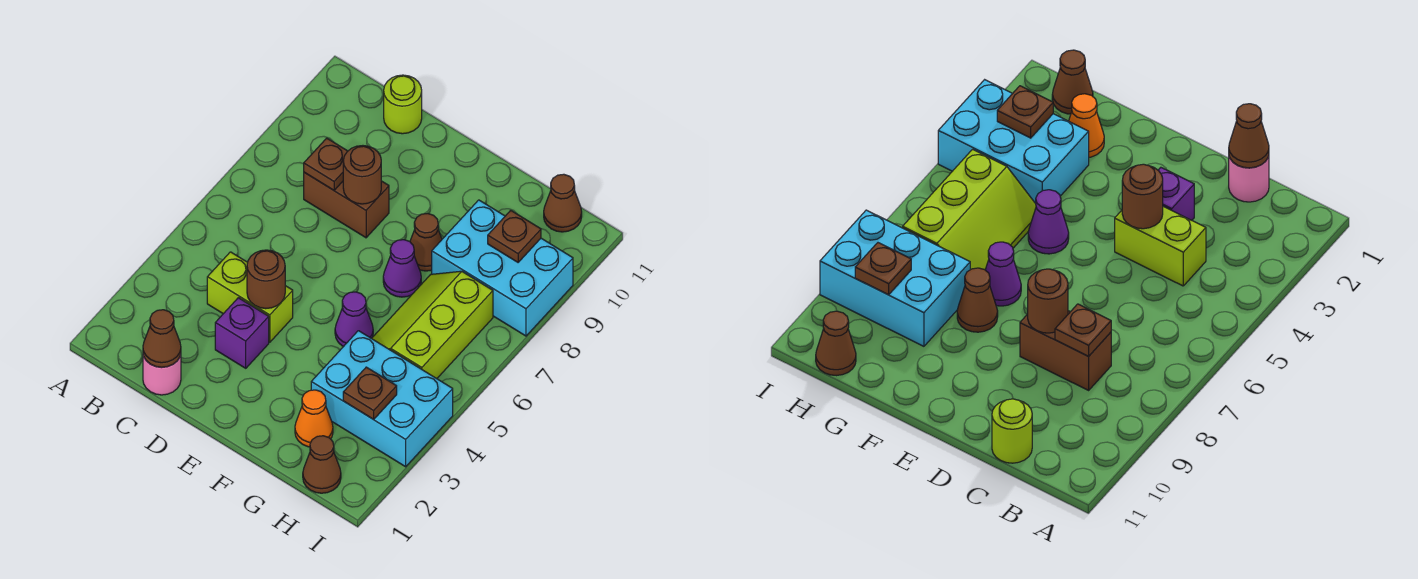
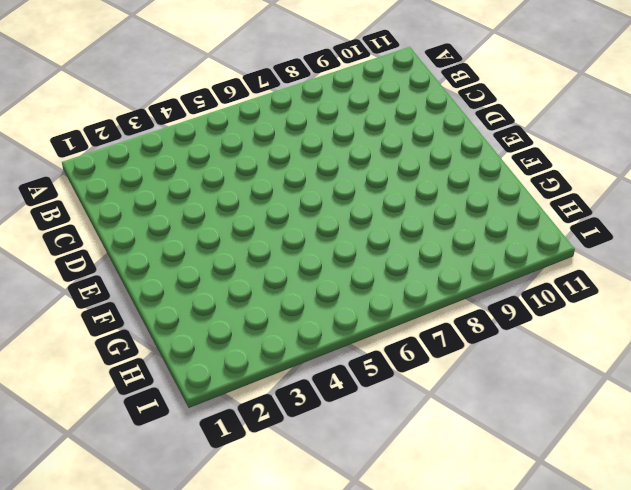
none -> pink round brick C1 level 1
none -> lime brick C4:D4 level 1
none -> brown brick C8:D8 level 1

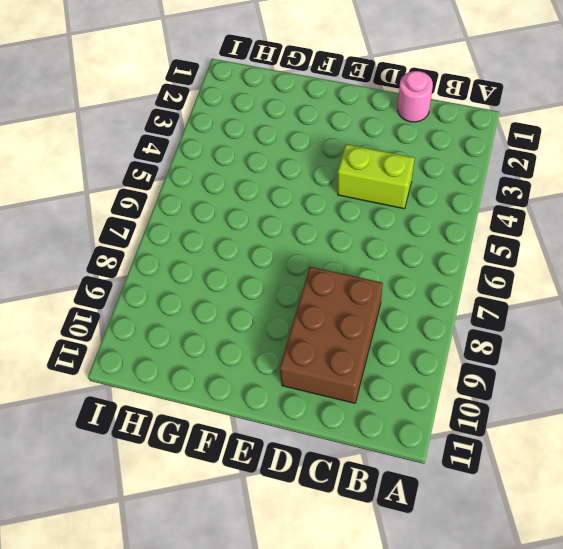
brown brick C8:D10 level 1 -> brown brick C8:D8 level 1
none -> lime round brick C11 level 1
none -> purple brick D3 level 1
none -> purple cone F5 level 1

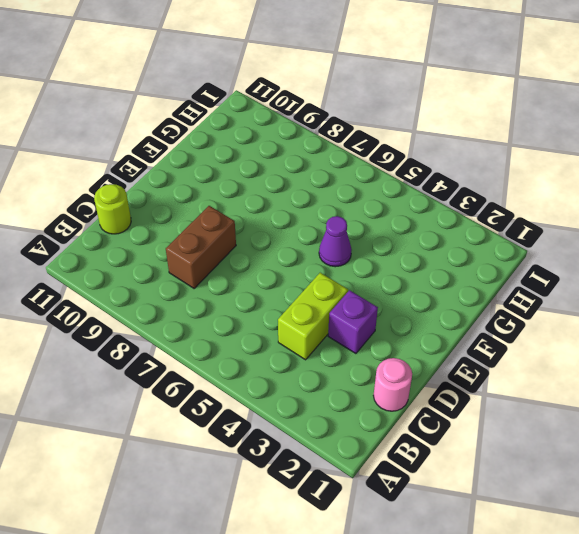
none -> purple cone F7 level 1
none -> brown cone F8 level 1
none -> orange cone G2 level 1

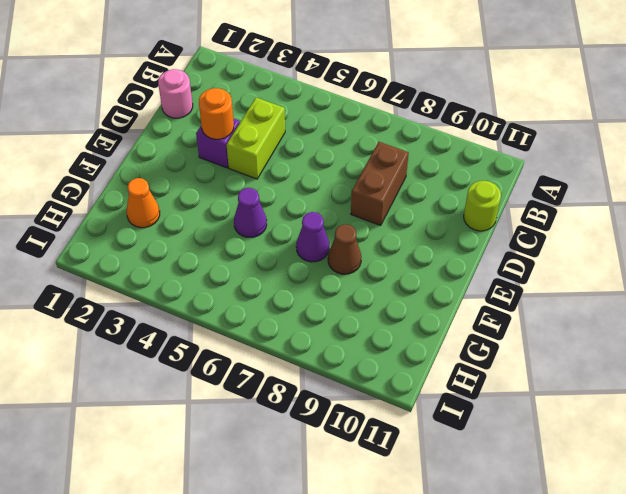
orange round brick D3 level 2 -> none
none -> cyan brick G3:I4 level 1
none -> lime slope G5:H7 level 1 top H
none -> cyan brick G8:I9 level 1

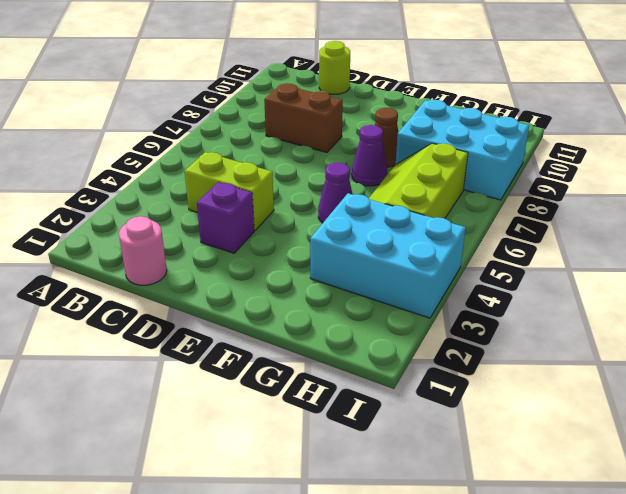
none -> orange cone G2 level 1
none -> brown cone H1 level 1
none -> brown cone H11 level 1

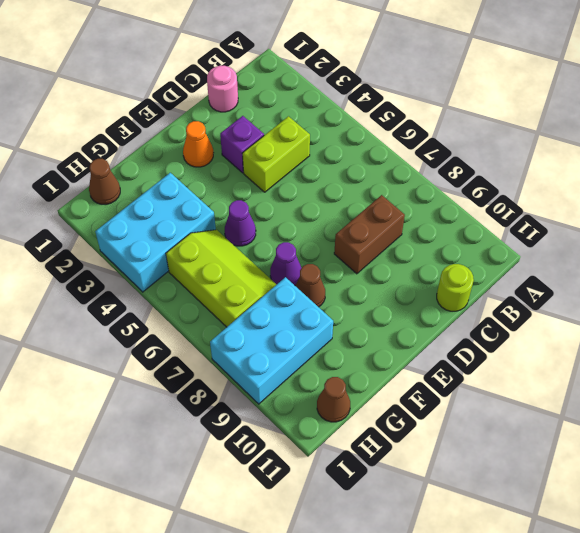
orange cone E2 level 1 -> orange cone G2 level 1
none -> brown cone C1 level 2
none -> brown plate C8 level 2
none -> brown round brick D4 level 2

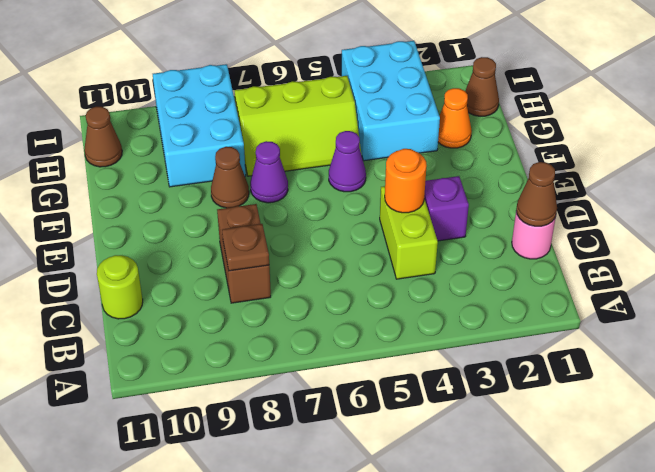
orange round brick D4 level 2 -> brown round brick D4 level 2
none -> brown round brick D8 level 2
none -> brown plate H3 level 2
none -> brown plate H9 level 2

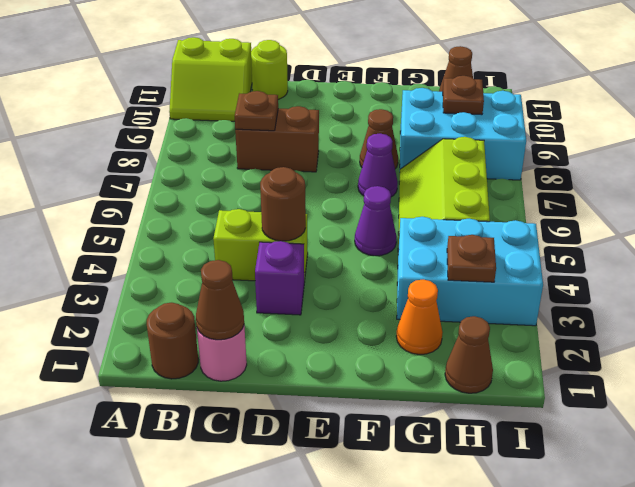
lime slope A10:B11 level 1 top 11 -> none
brown round brick B1 level 1 -> brown round brick D8 level 2

